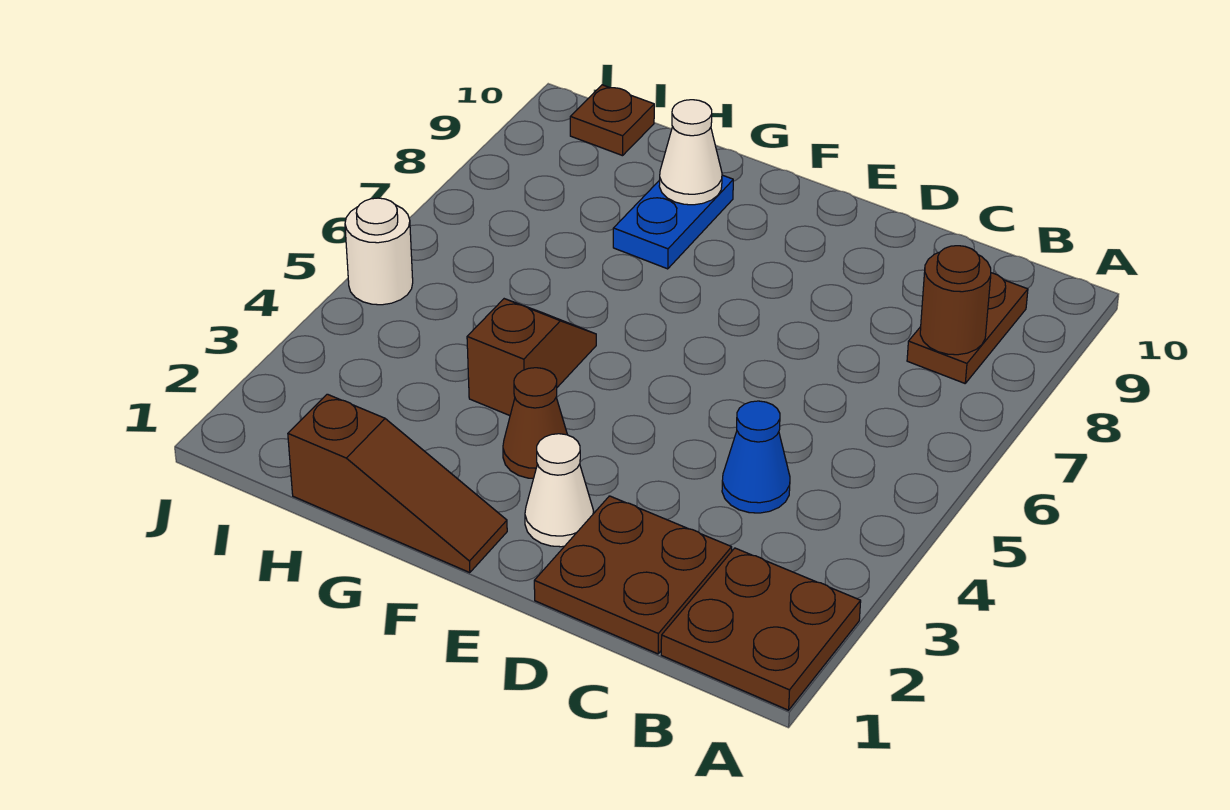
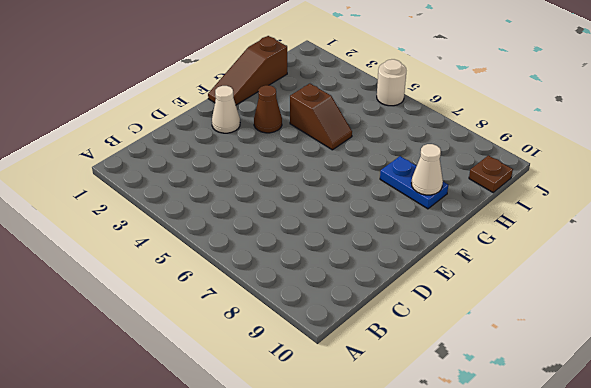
none -> brown plate A1:B2 level 1
none -> brown plate B8:B9 level 1
none -> brown plate C1:D2 level 1

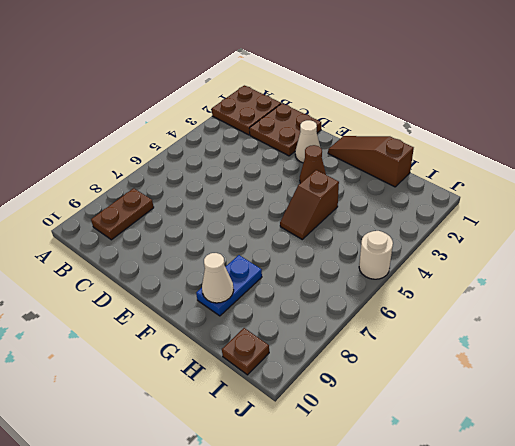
none -> blue cone C4 level 1
none -> brown round brick B8 level 2

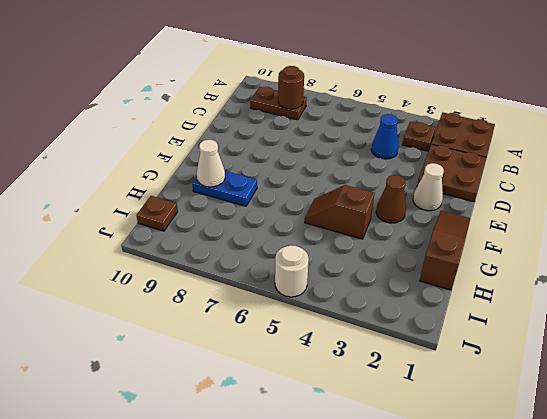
brown plate B3 level 1 -> none

